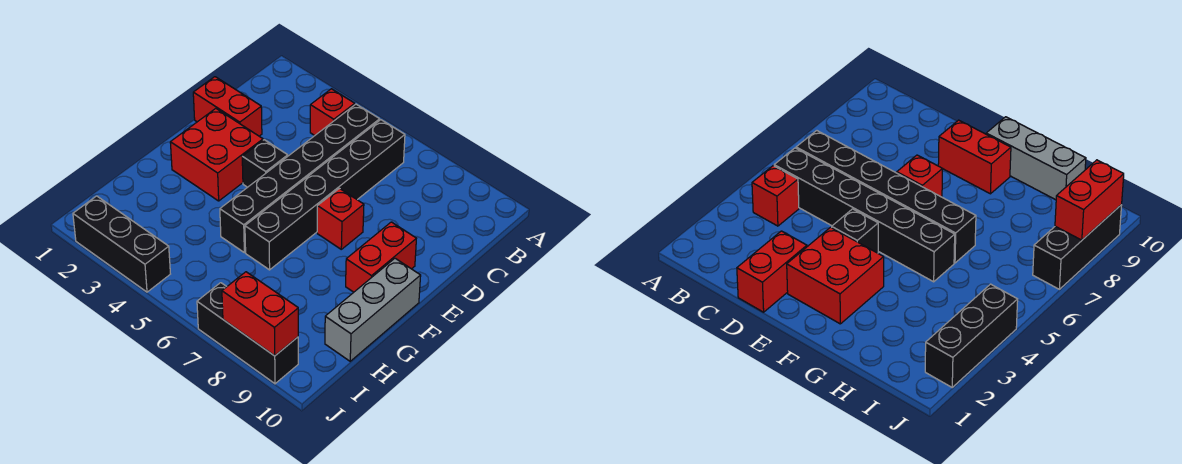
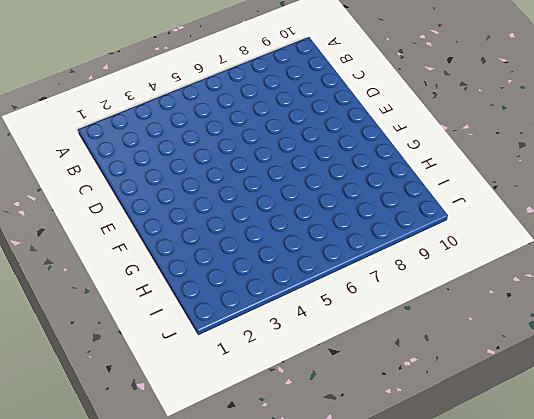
none -> red brick B4 level 1
none -> black brick B5:G5 level 1
none -> black brick B6:G6 level 1

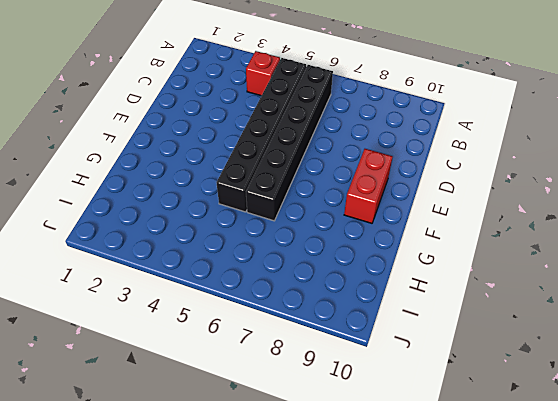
none -> red brick D1:D2 level 1
none -> red brick E2:F3 level 1
none -> black brick E4 level 1

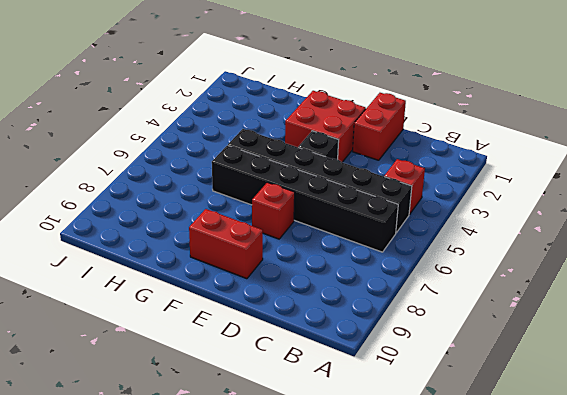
none -> grey brick F10:H10 level 1
none -> black brick J2:J4 level 1
none -> black brick J7:J9 level 1

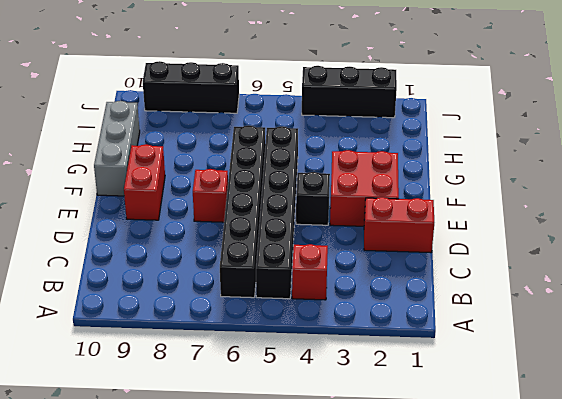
none -> red brick J8:J9 level 2

